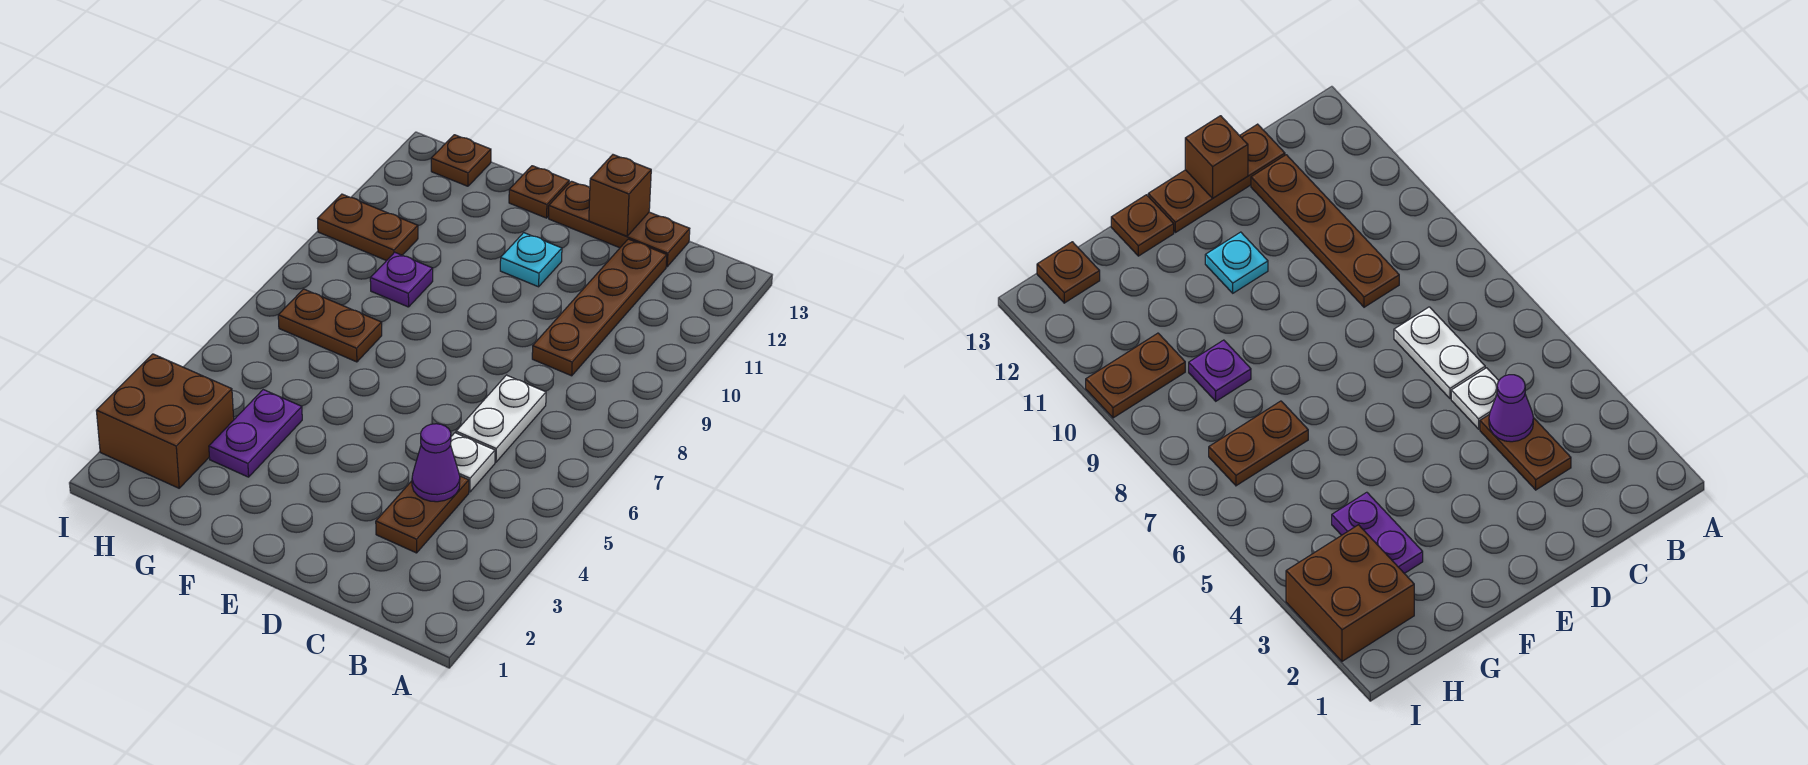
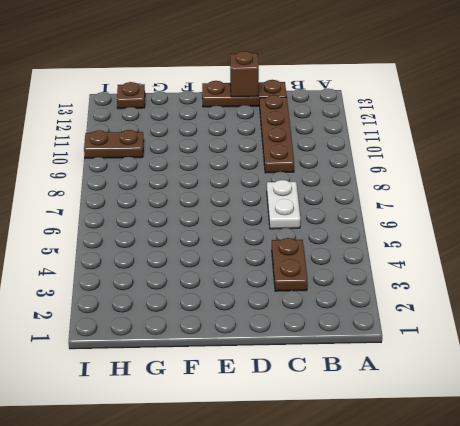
none -> white plate C5 level 1
none -> cyan plate E11 level 1
none -> brown plate F13 level 1

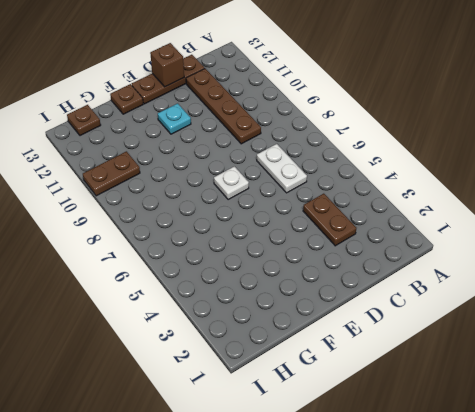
white plate E7 level 1 -> white plate C5 level 1
none -> purple plate G3:G4 level 1
none -> brown plate G7:H7 level 1
none -> purple plate G9 level 1

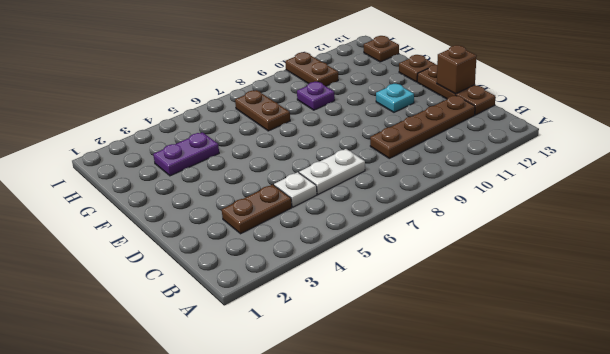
none -> brown brick H2:I3 level 1
none -> purple cone C4 level 2

